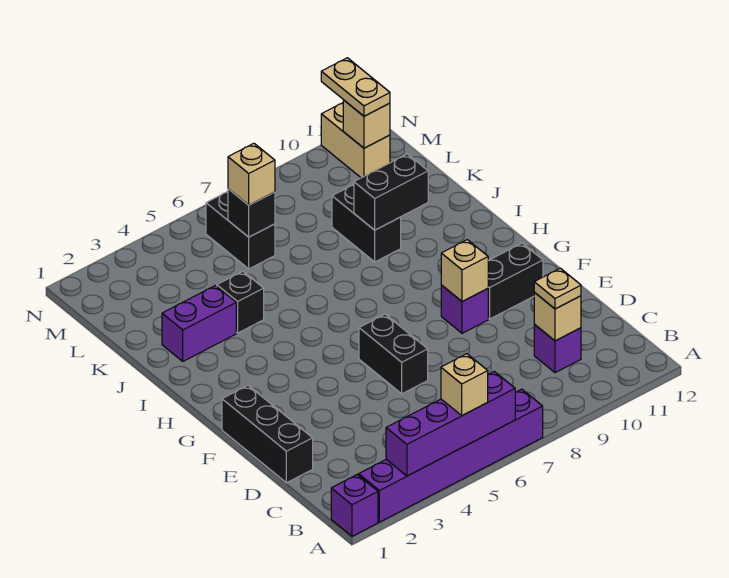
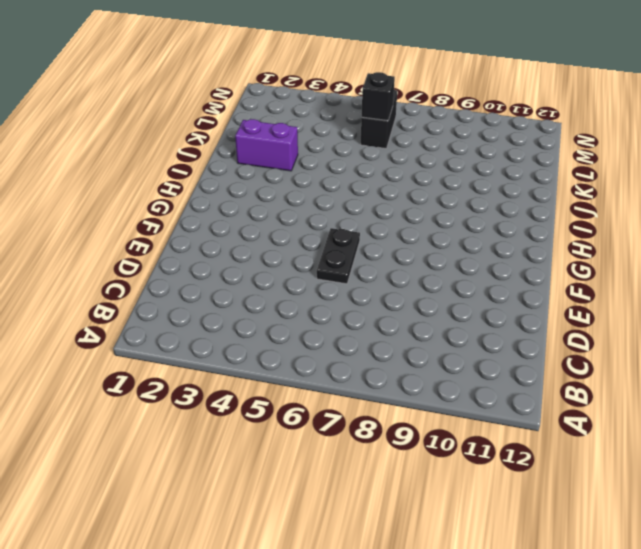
black plate E6:F6 level 1 -> black brick E6:F6 level 1
none -> purple brick A1 level 1
none -> purple brick A2:A7 level 1
none -> purple brick C10 level 1

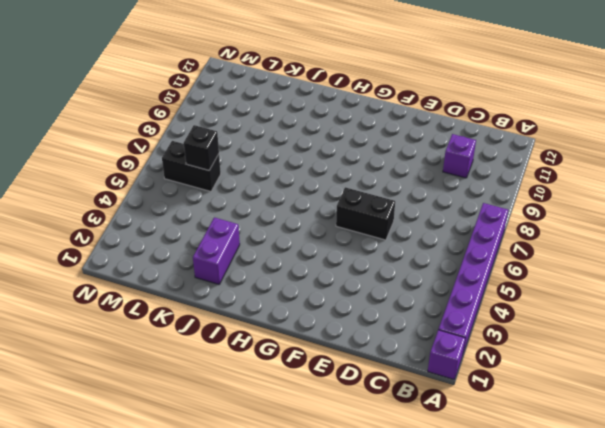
none -> black brick D1:F1 level 1
none -> purple brick F9 level 1
none -> black brick F10:F11 level 1

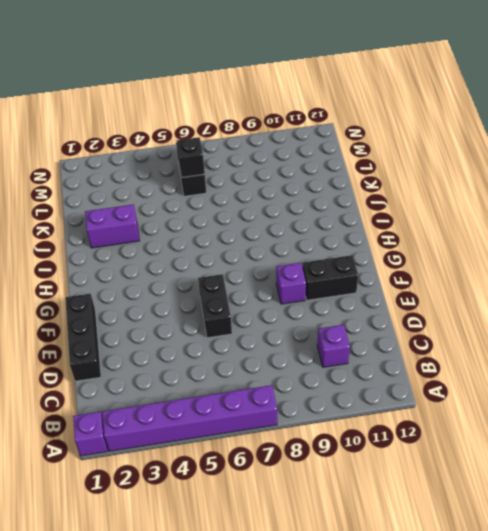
none -> black brick J4 level 1
none -> black brick J9:K9 level 1
none -> tan brick M11:N11 level 1

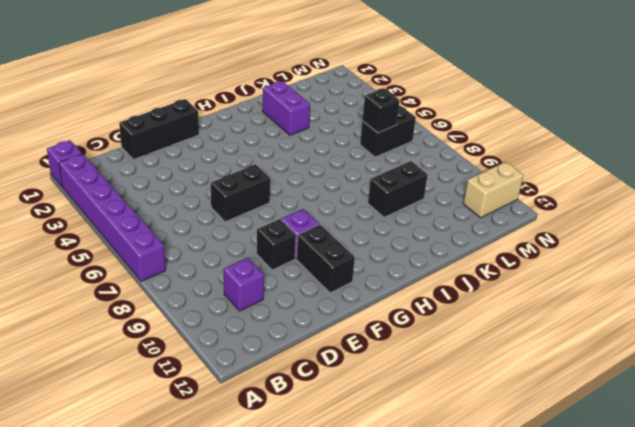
black brick E9 level 1 -> black brick J4 level 1
none -> purple brick A3:A6 level 2
none -> tan brick C10 level 2
none -> tan brick F9 level 2

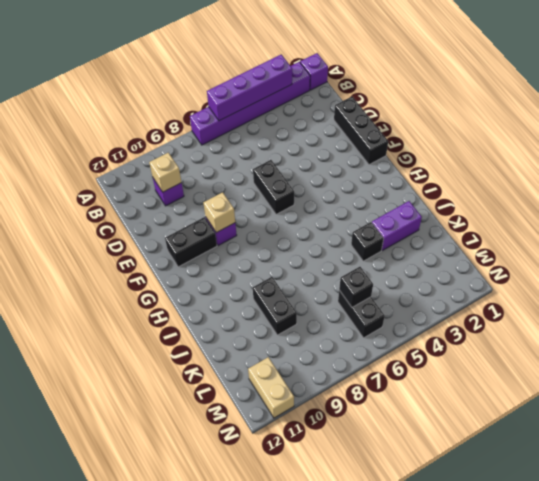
none -> black brick J9:J10 level 2
none -> tan brick M11 level 2
none -> tan brick A5 level 3

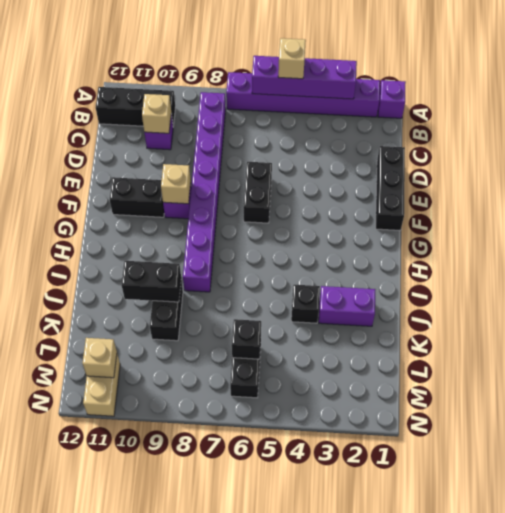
purple brick B8:I8 level 1 -> none
black brick B10:B12 level 1 -> none
none -> tan plate C10 level 3
none -> tan brick L6 level 3
none -> tan plate M11:N11 level 3

